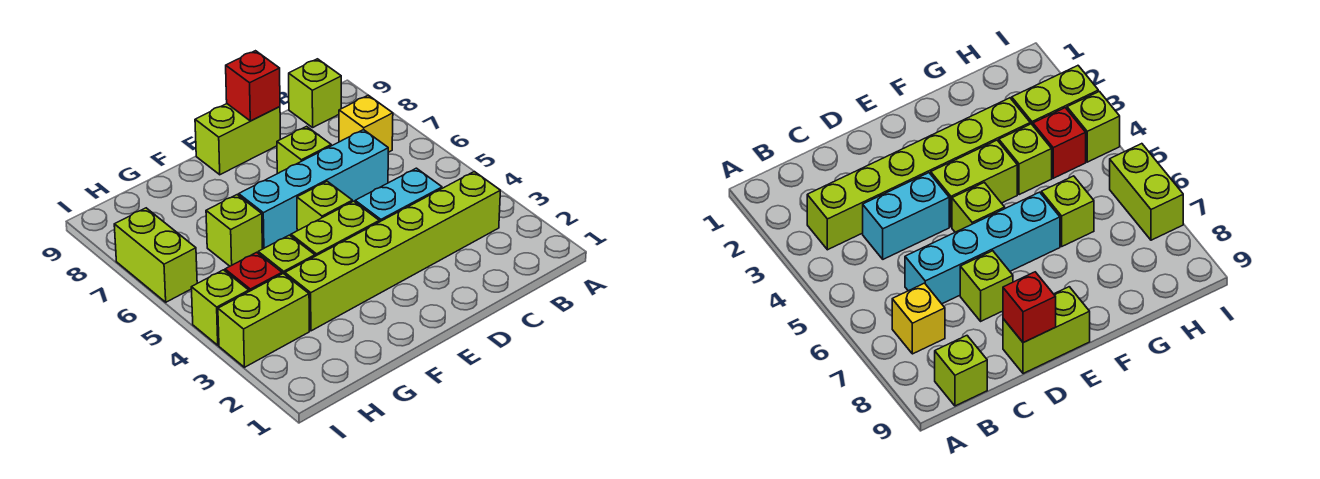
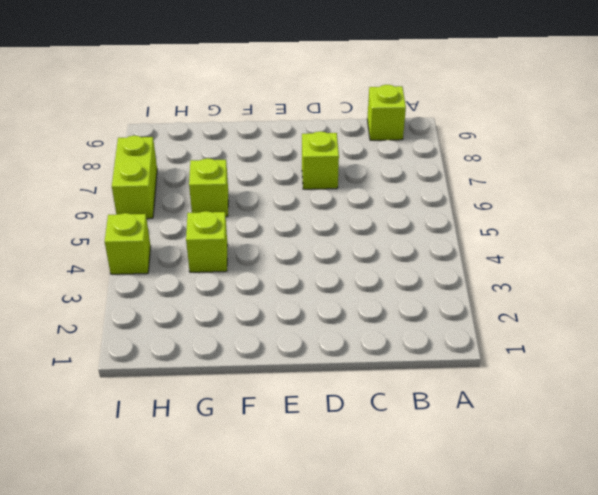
none -> lime brick B3:G3 level 1
none -> yellow brick B7 level 1
none -> cyan brick C4:D4 level 1

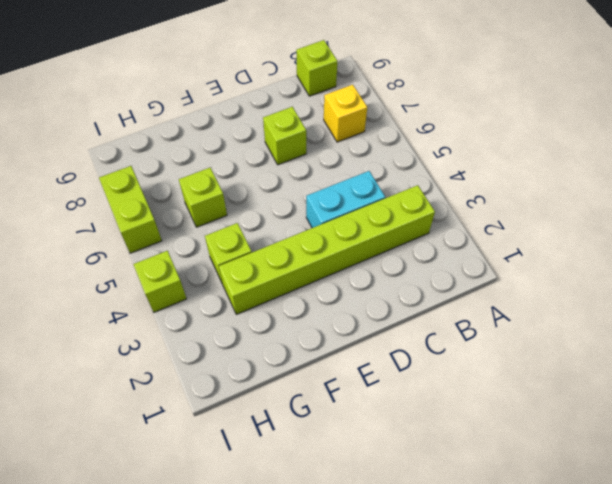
none -> cyan brick C6:F6 level 1
none -> lime brick D9:E9 level 1
none -> lime brick E4:F4 level 1

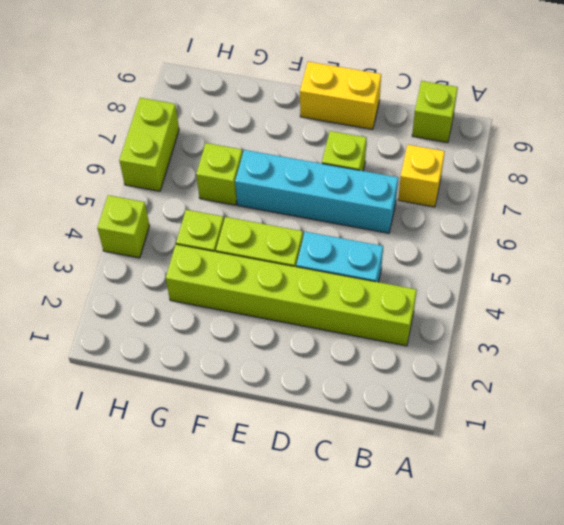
yellow brick D9:E9 level 1 -> lime brick D9:E9 level 1
none -> lime brick E5 level 1
none -> lime brick H3:I3 level 1
none -> red brick H4 level 1

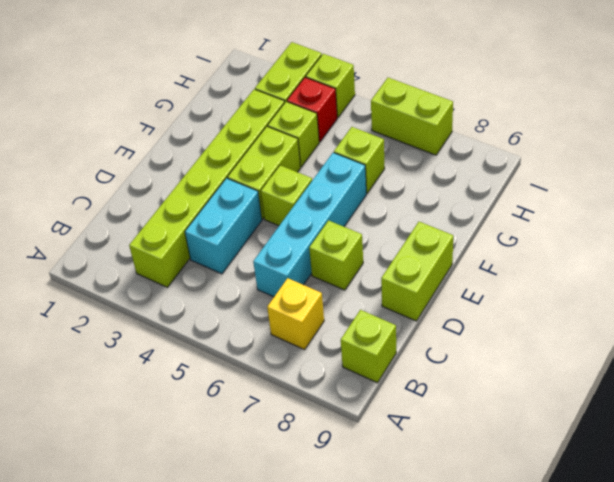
none -> red brick D9 level 2

